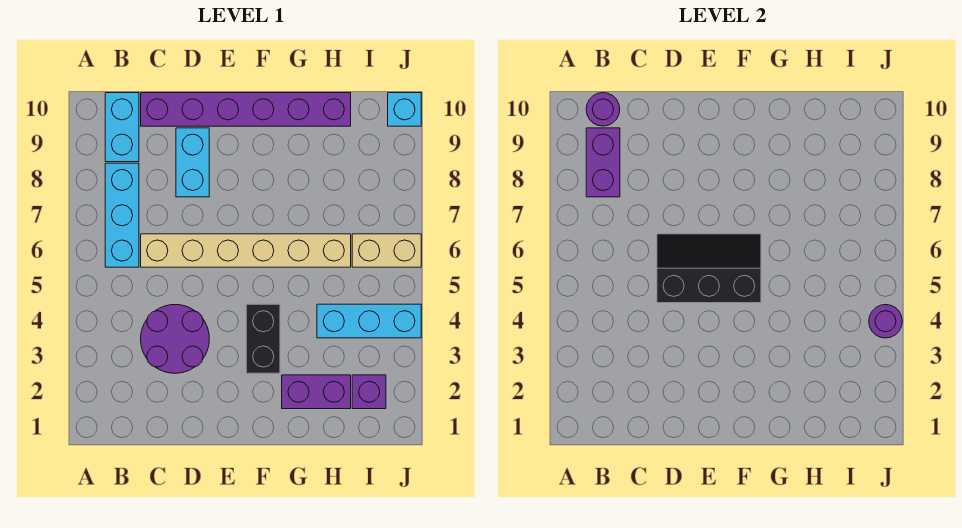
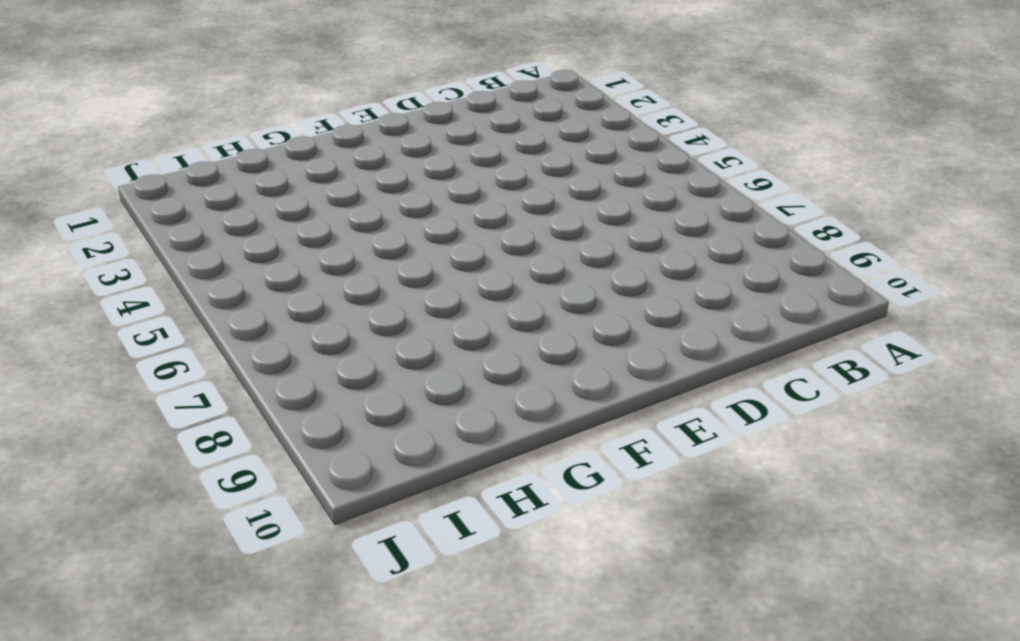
none -> cyan brick B6:B8 level 1
none -> cyan brick B9:B10 level 1
none -> purple round brick C3:D4 level 1

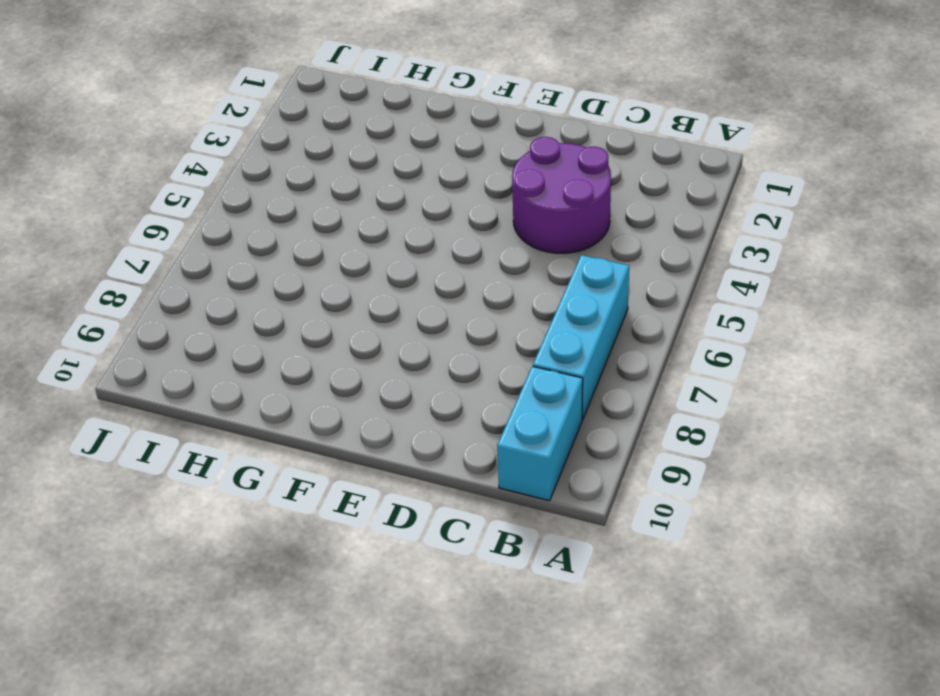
none -> tan brick C6:H6 level 1
none -> purple brick C10:H10 level 1
none -> cyan brick D8:D9 level 1

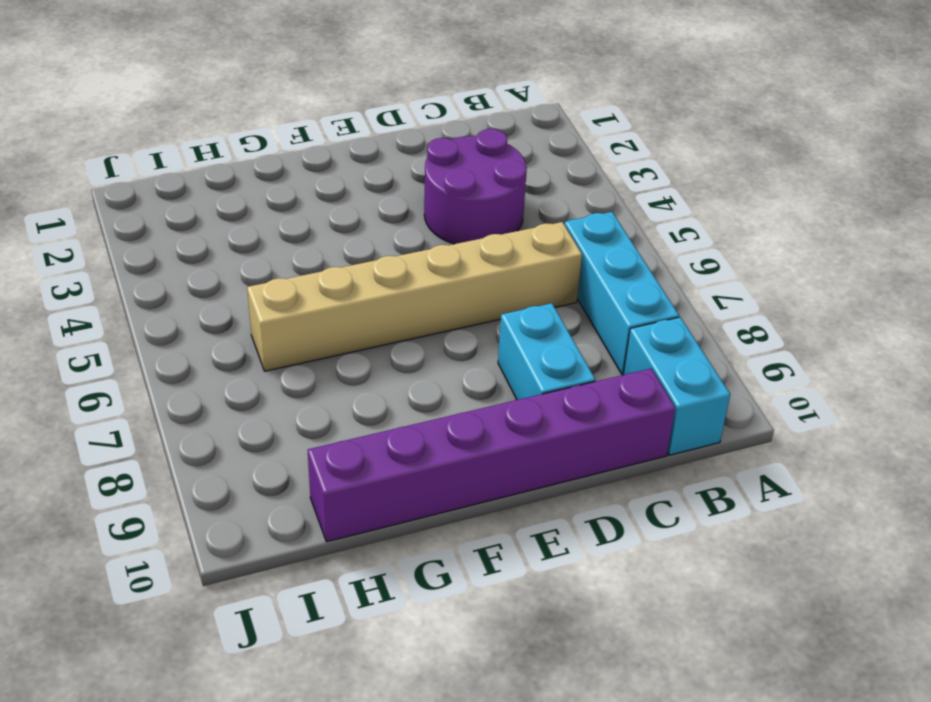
none -> black brick F3:F4 level 1
none -> purple brick G2:H2 level 1
none -> cyan brick H4:J4 level 1

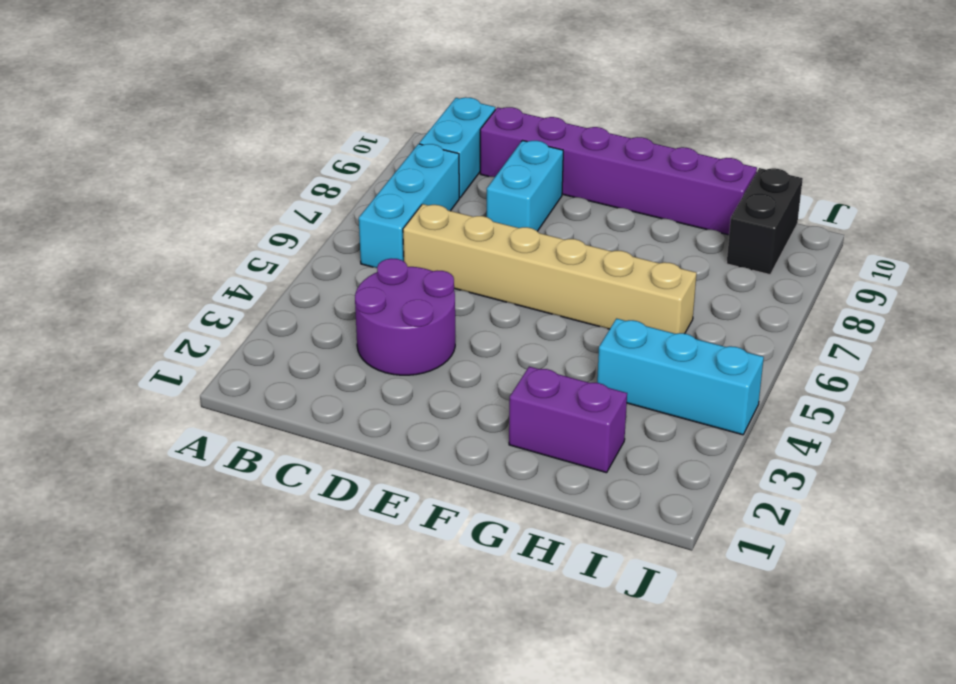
black brick I9:I10 level 1 -> black brick F3:F4 level 1
none -> purple brick I2 level 1
none -> tan brick I6:J6 level 1
none -> cyan brick J10 level 1

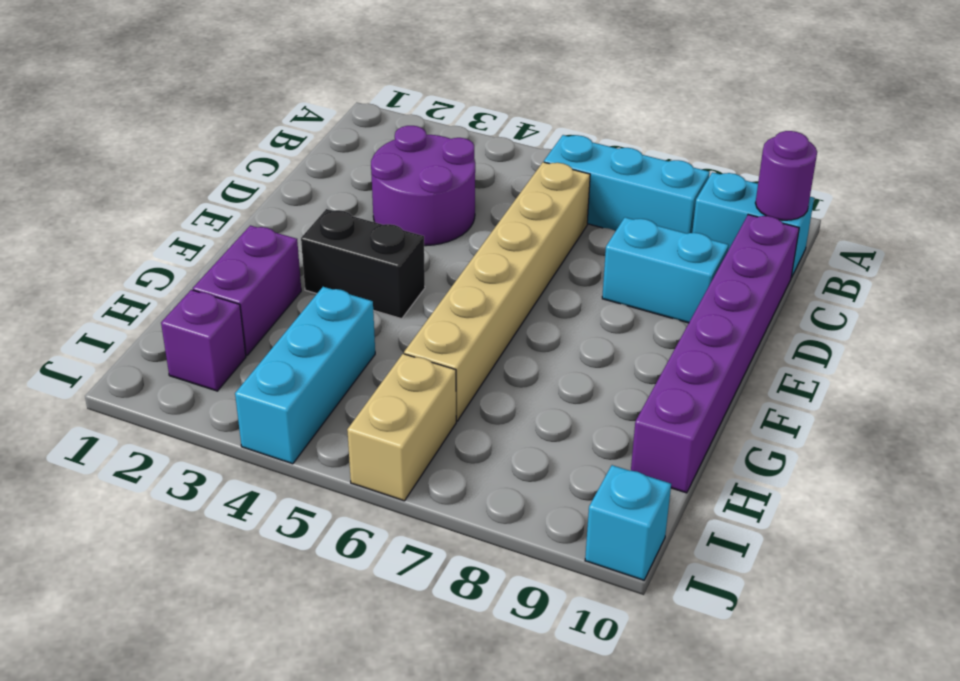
none -> purple brick B8:B9 level 2
none -> black slope D5:F6 level 2 top 5
none -> purple round brick J4 level 2

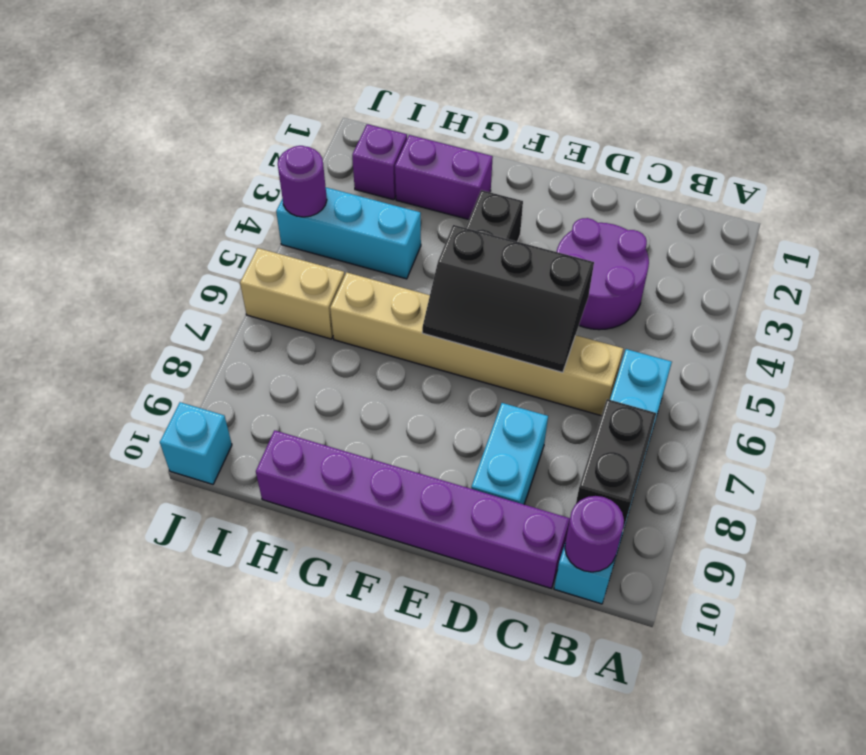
black brick B8:B9 level 2 -> purple brick B8:B9 level 2

